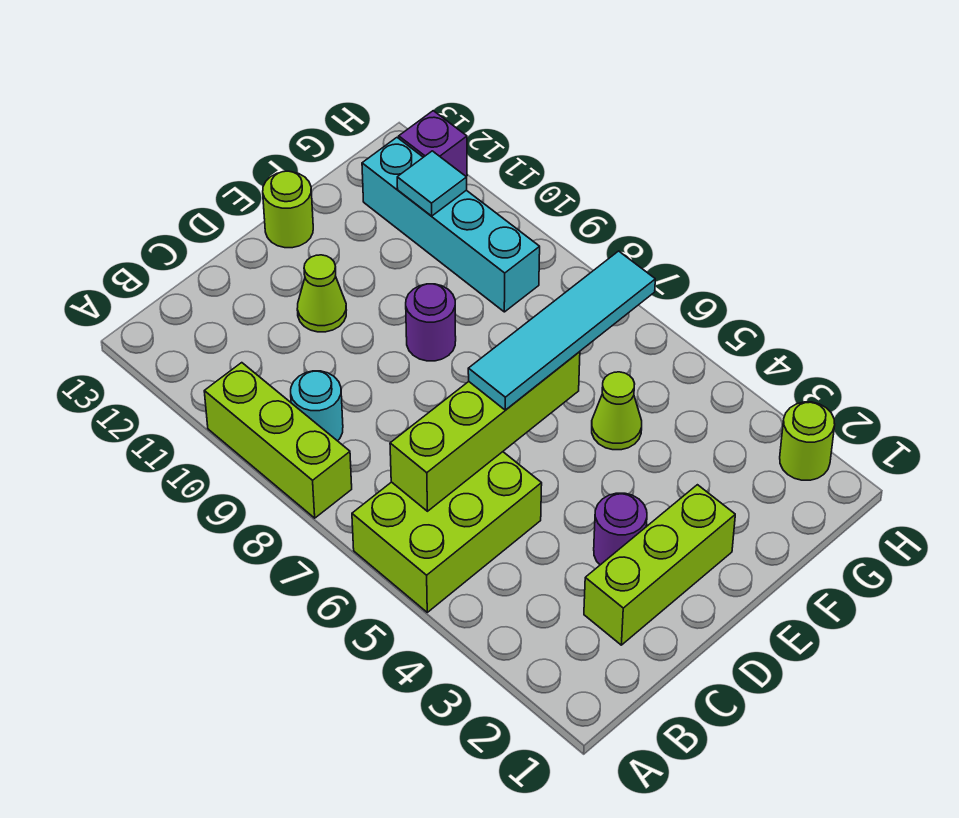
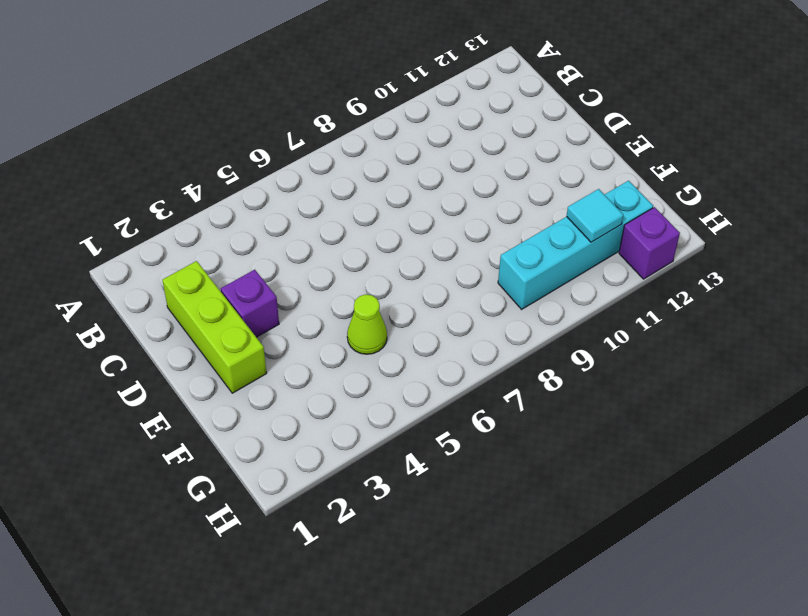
purple brick D3 level 1 -> purple round brick D3 level 1
none -> lime brick A5:C6 level 1
none -> lime brick A8:A10 level 1
none -> cyan round brick B9 level 1

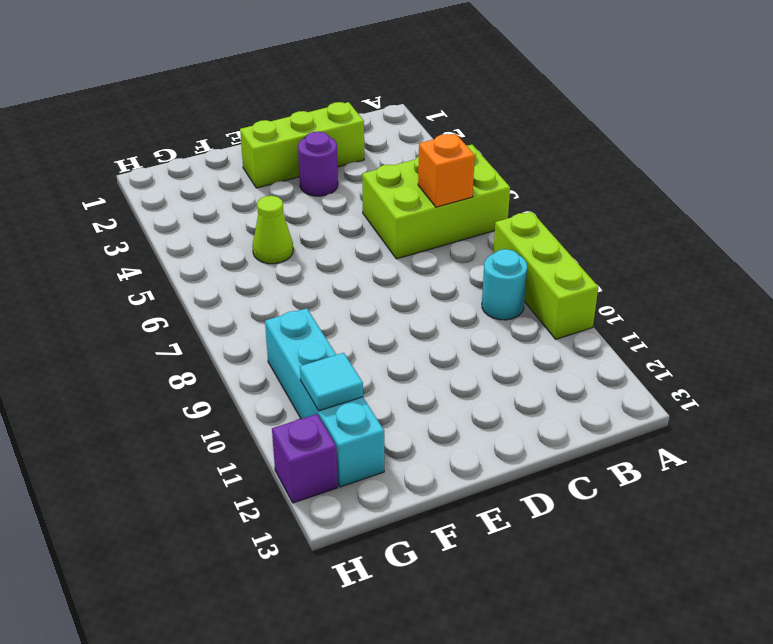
orange brick B6 level 2 -> lime brick B6:E6 level 2
none -> lime cone D11 level 1
none -> purple round brick E9 level 1
none -> lime round brick E13 level 1

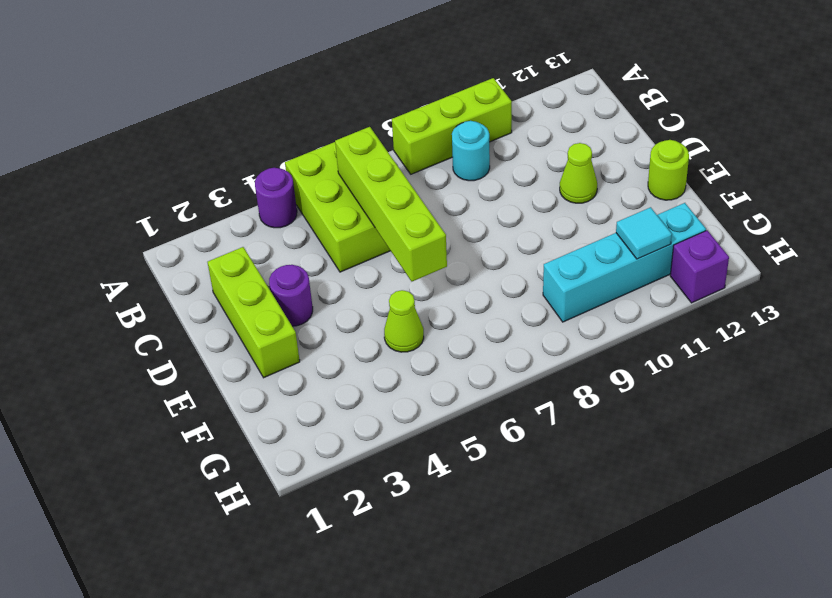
purple round brick A4 level 1 -> purple round brick E9 level 1
none -> lime round brick H2 level 1
none -> cyan tile D6:G6 level 3

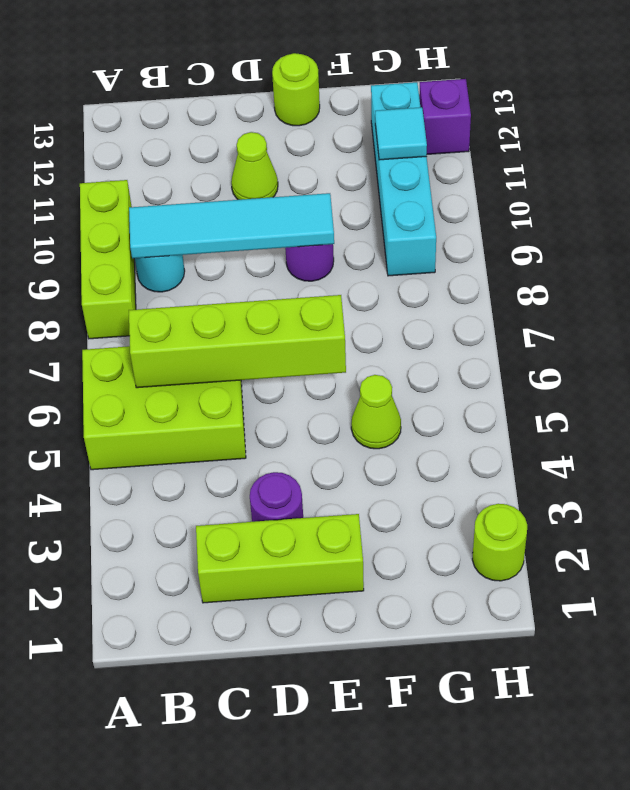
cyan tile B9:E9 level 2 -> cyan tile D6:G6 level 3

